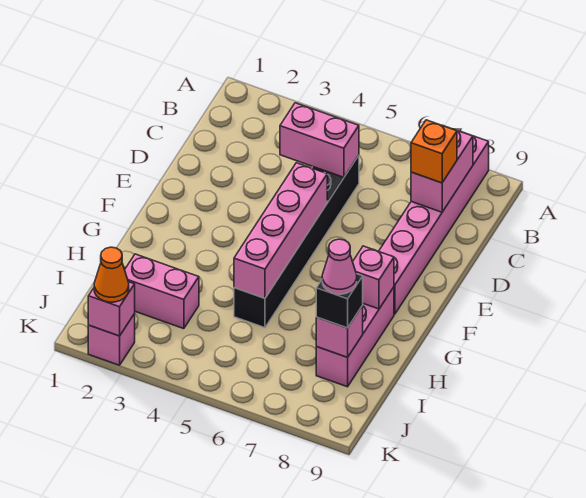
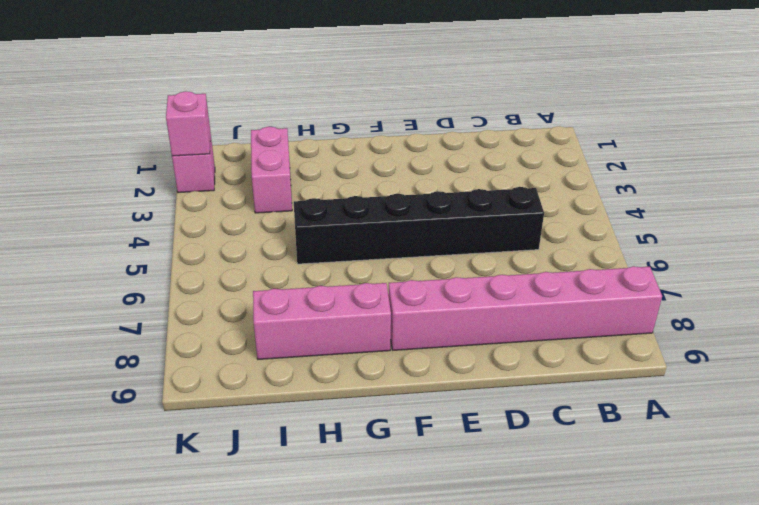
none -> pink brick B8:C8 level 2
none -> pink brick C4:C5 level 2
none -> pink brick E5:H5 level 2

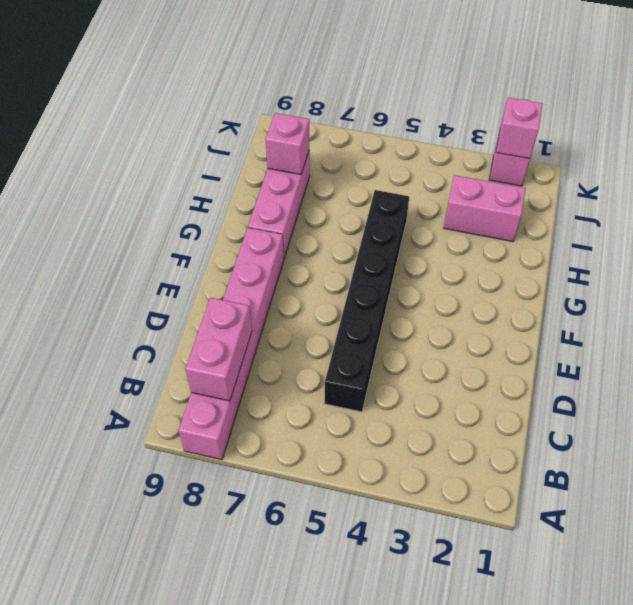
none -> pink brick C4:C5 level 2
none -> pink brick E5:H5 level 2
none -> pink brick G8 level 2

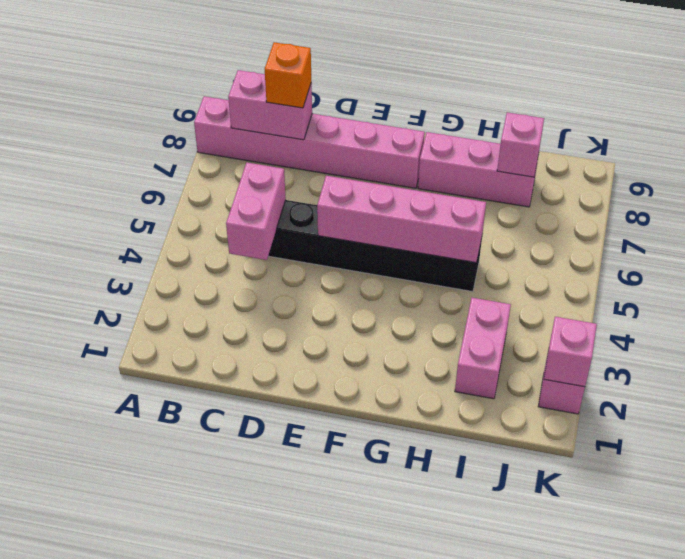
none -> pink brick G8 level 2
none -> black brick I8 level 3
none -> orange cone K2 level 3

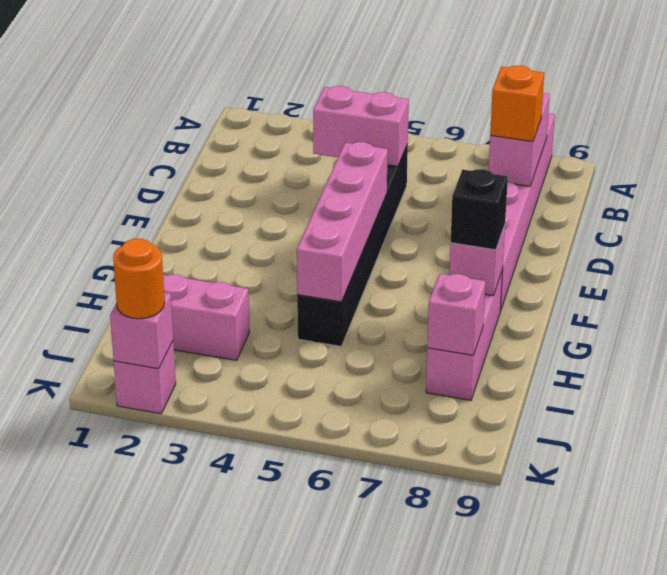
black brick G8 level 3 -> black brick I8 level 3
orange round brick K2 level 3 -> orange cone K2 level 3
none -> pink cone I8 level 4

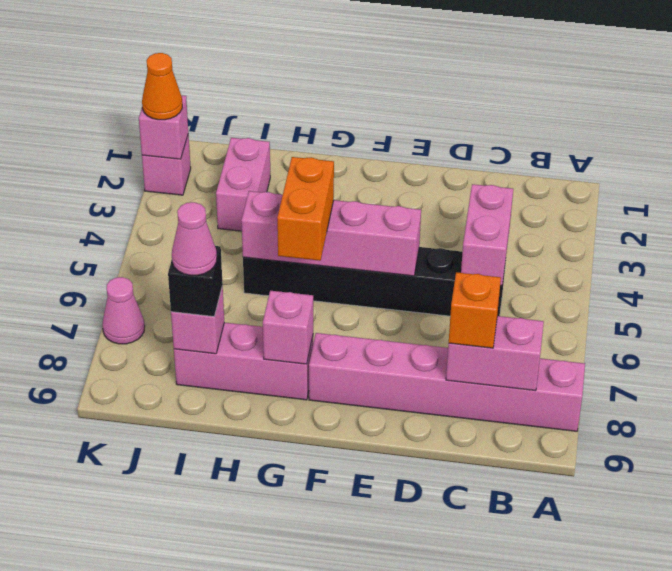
orange brick G5:G6 level 3 -> none
pink cone K7 level 1 -> none

